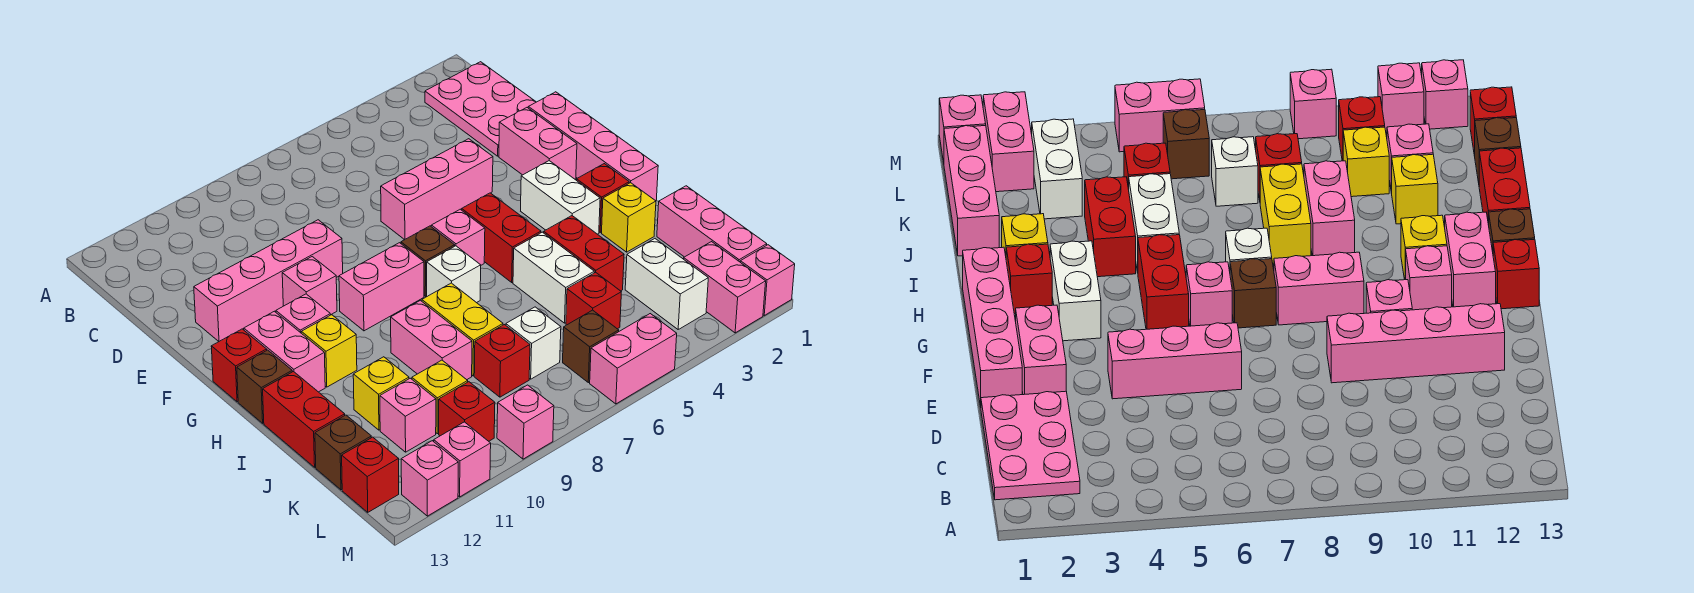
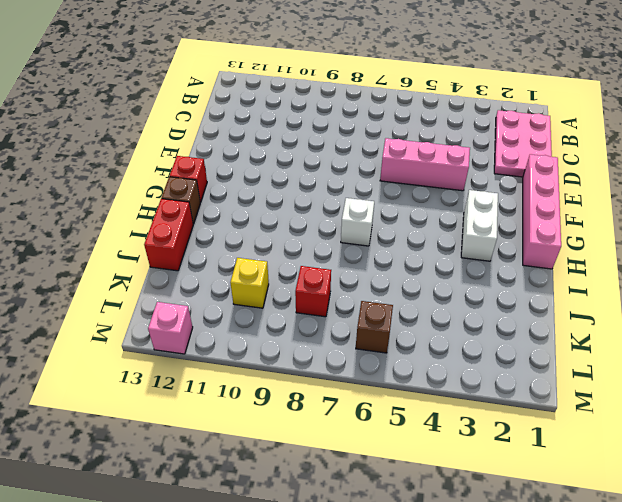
none -> pink brick E2:F2 level 1
none -> pink brick E9:E12 level 1
none -> pink brick F10 level 1
none -> red brick G5:H5 level 1

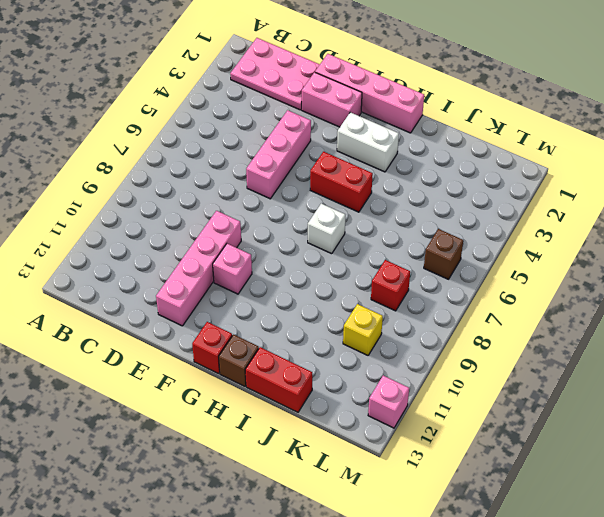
none -> pink brick G6 level 1
none -> brown brick G7 level 1
none -> pink brick G8:G9 level 1
none -> pink brick G11 level 1

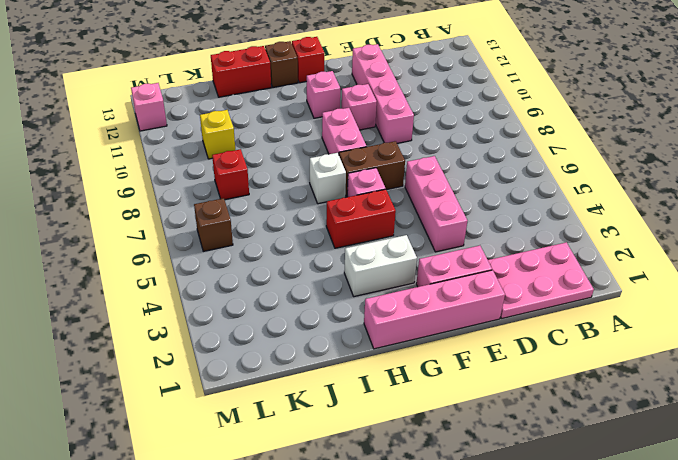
brown brick F7:G7 level 1 -> brown brick G7 level 1
none -> pink brick G12:H12 level 1
none -> red brick H2 level 1
none -> yellow brick H11 level 1
none -> yellow brick I2 level 1

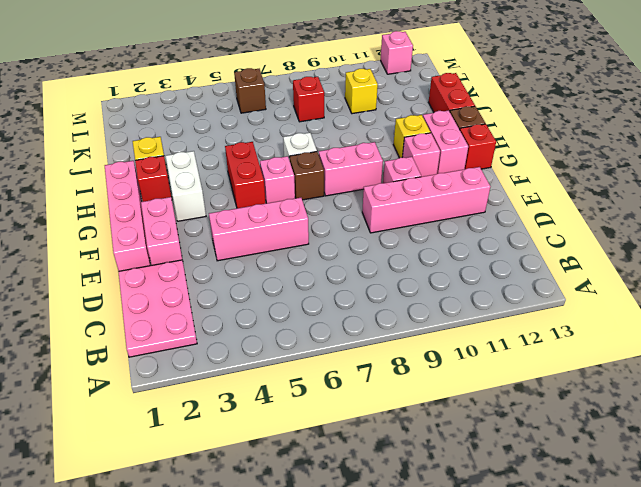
none -> red brick I4:J4 level 1
none -> white brick I5:J5 level 1
none -> yellow brick I8:J8 level 1
none -> pink brick I9:J9 level 1

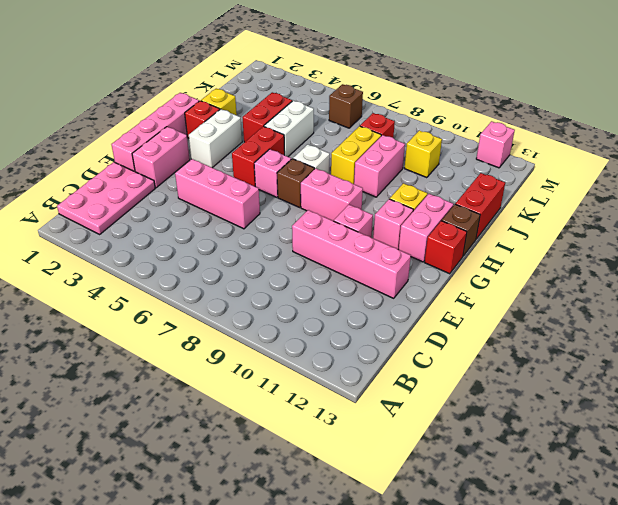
none -> pink brick J1:L1 level 1
none -> yellow brick J11 level 1
none -> white brick K3:L3 level 1
none -> red brick K5 level 1

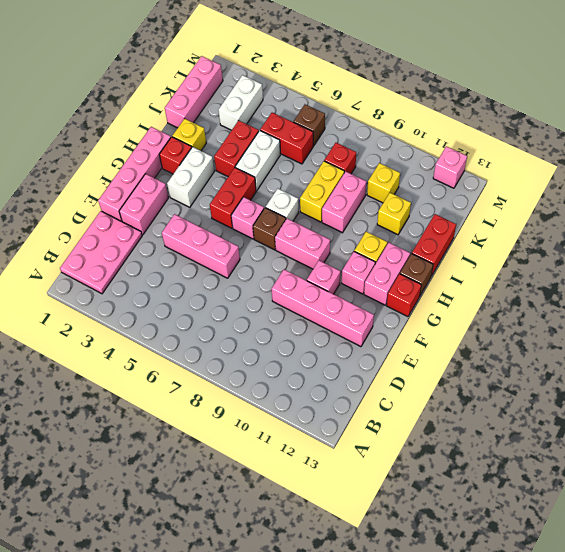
red brick K5:K6 level 1 -> red brick K5 level 1
none -> white brick K7 level 1
none -> pink brick K11 level 1
none -> brown brick K13 level 1
none -> pink brick L2:M2 level 1

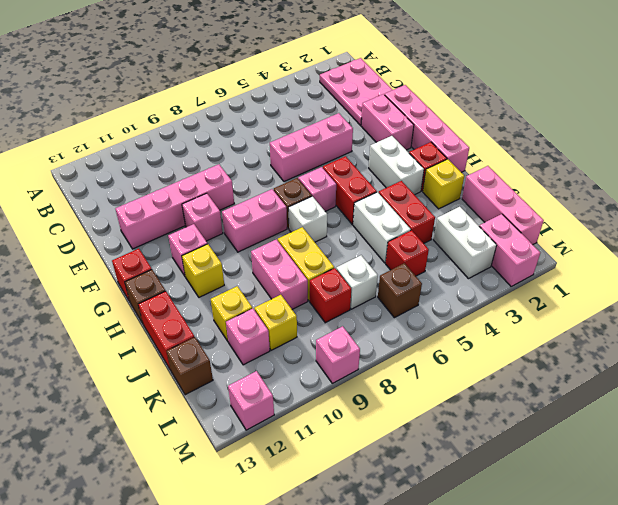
none -> pink brick G12:H12 level 1
none -> red brick L10 level 1
none -> red brick L13 level 1
none -> pink brick M1 level 1

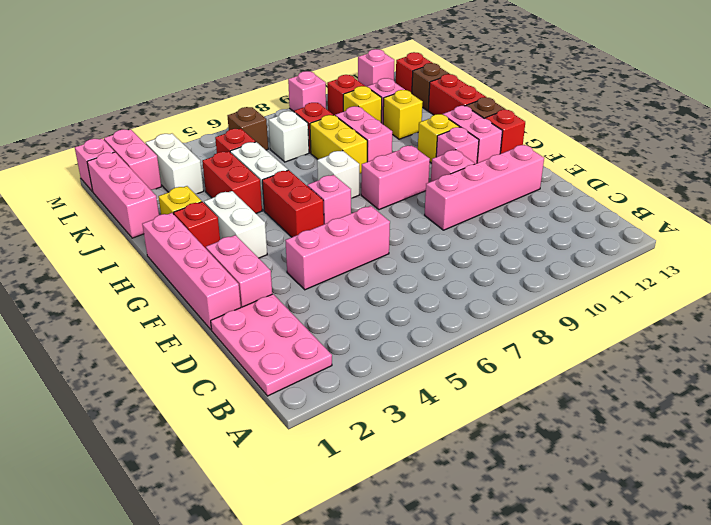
none -> brown brick G7 level 1
none -> pink brick M5:M6 level 1
none -> pink brick M11 level 1

